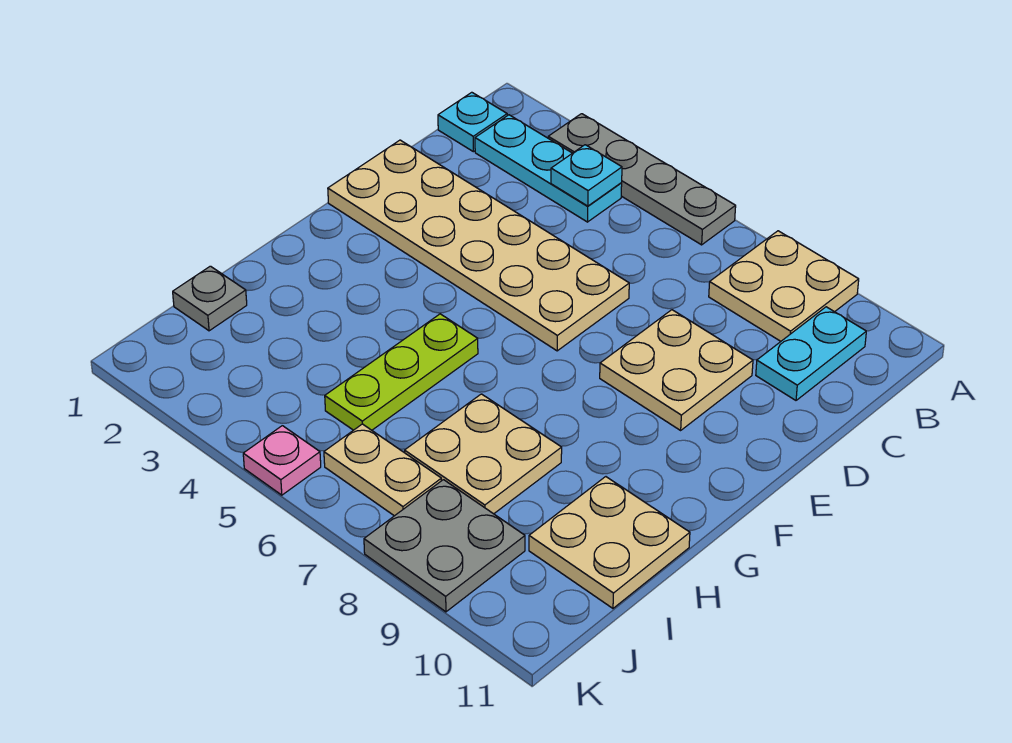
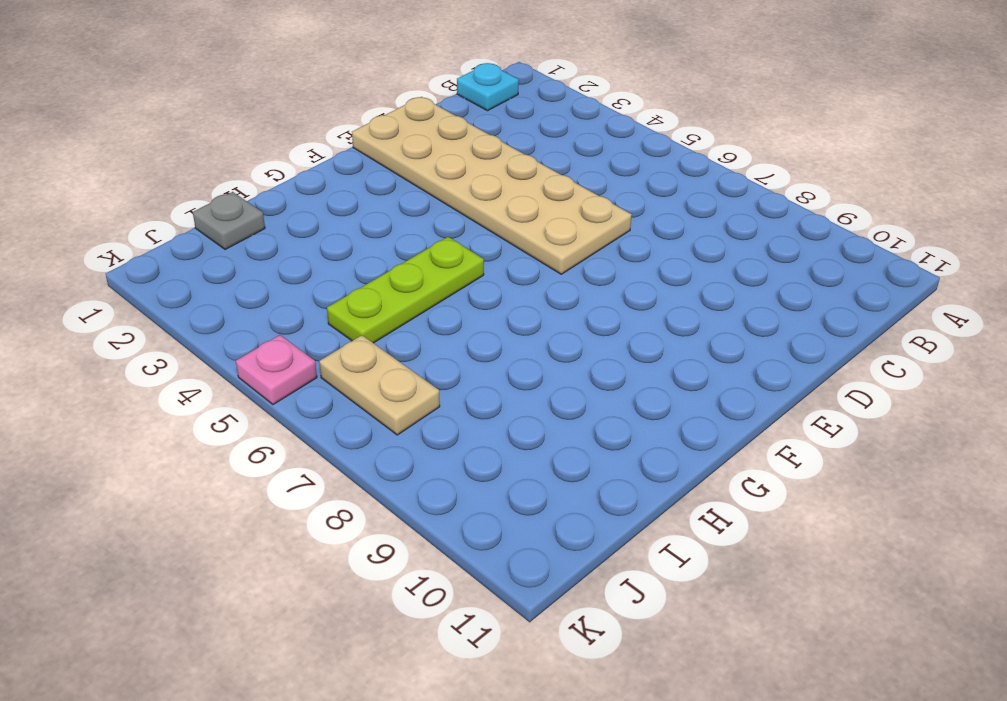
none -> grey plate A3:A6 level 1
none -> tan plate A8:B9 level 1
none -> cyan plate B2:B4 level 1

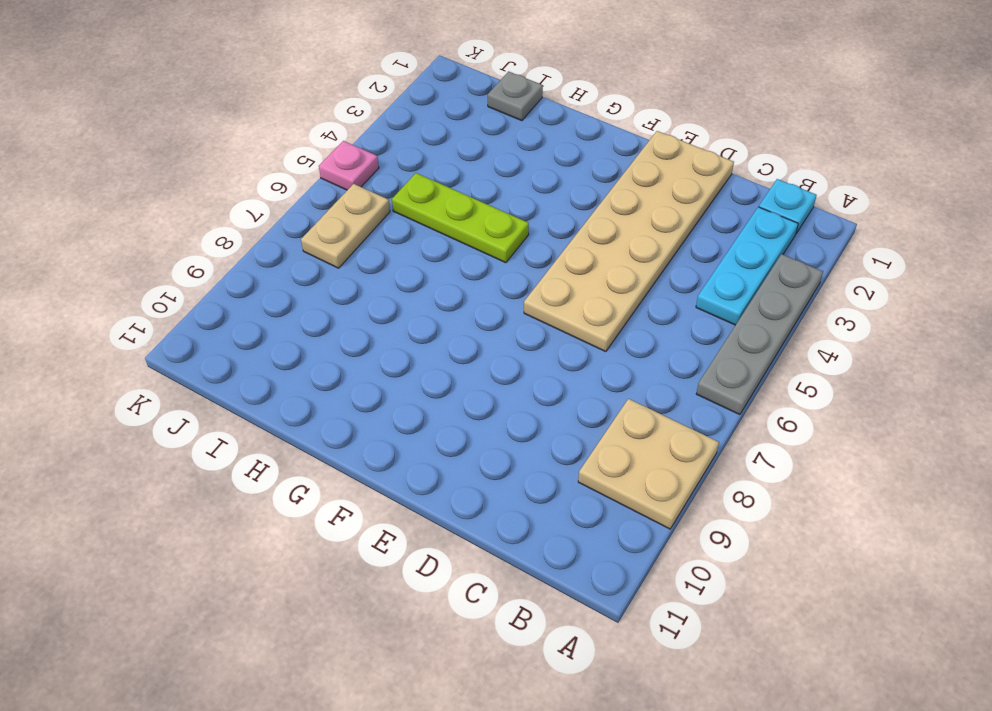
none -> cyan plate B10:C10 level 1
none -> tan plate D8:E9 level 1
none -> tan plate H7:I8 level 1

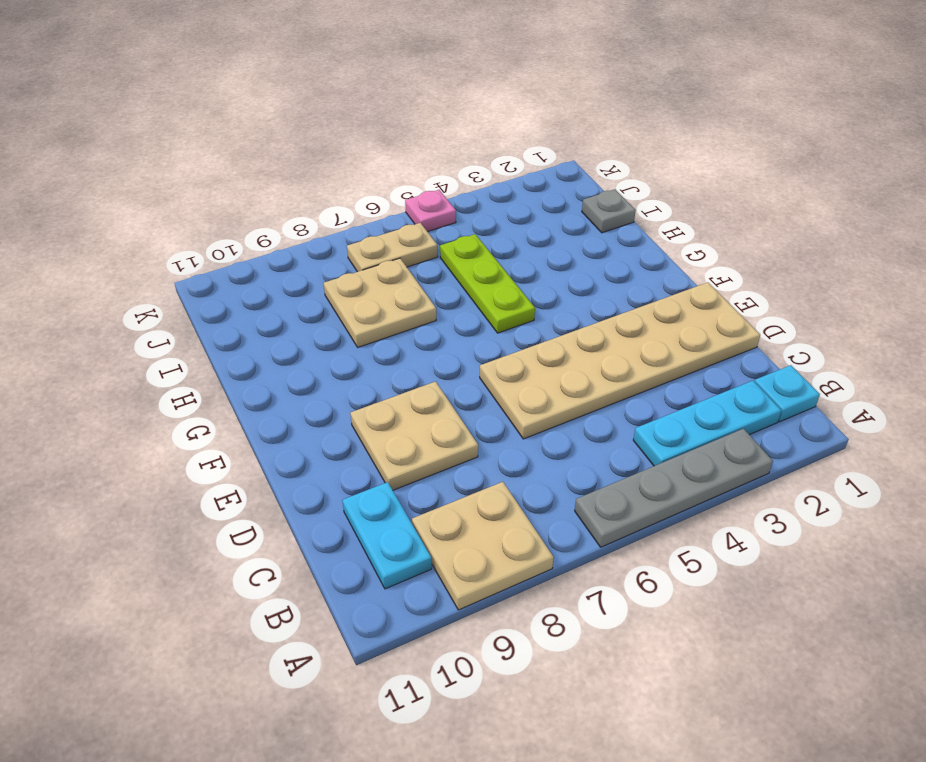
none -> tan plate H10:I11 level 1
none -> grey plate J8:K9 level 1
none -> cyan plate B4 level 2

